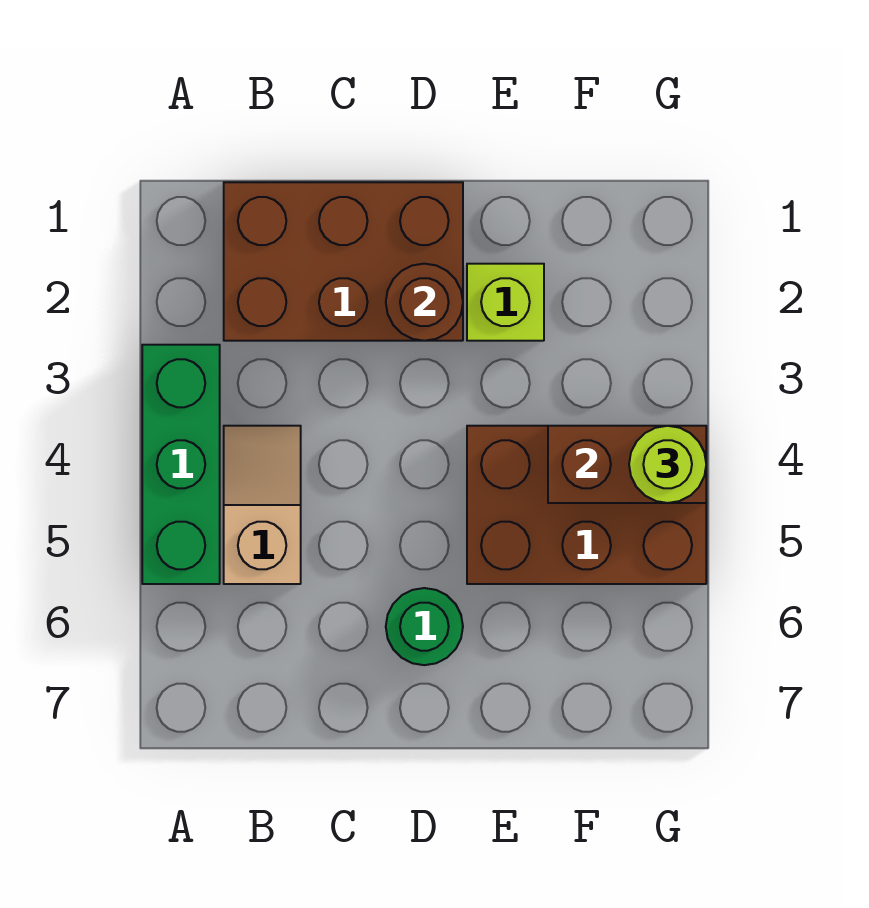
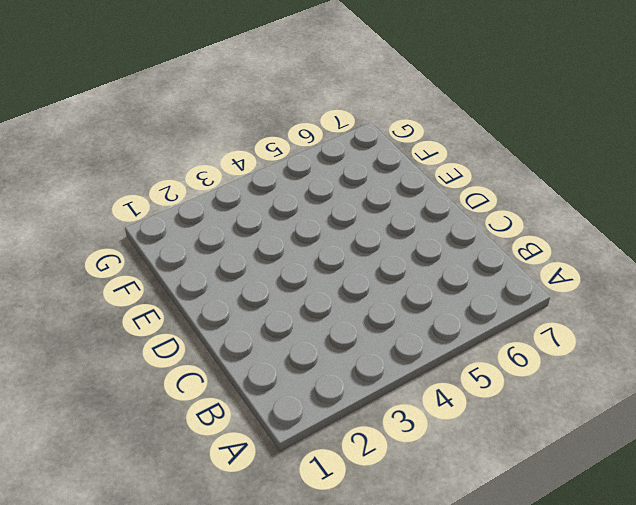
none -> green brick A3:A5 level 1
none -> brown brick B1:D2 level 1

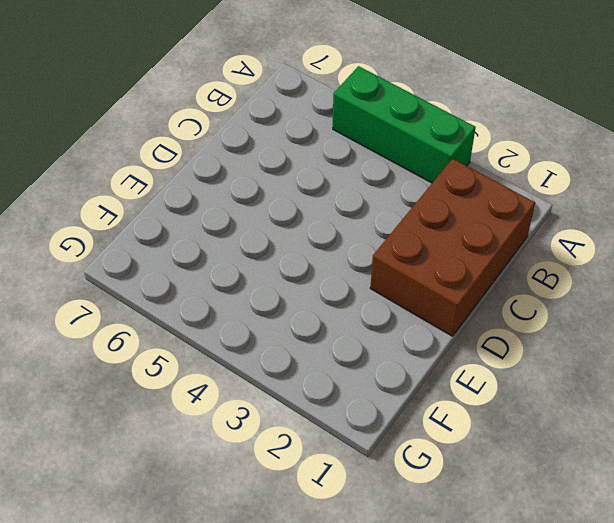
none -> tan slope B4:B5 level 1 top 5
none -> green round brick D6 level 1

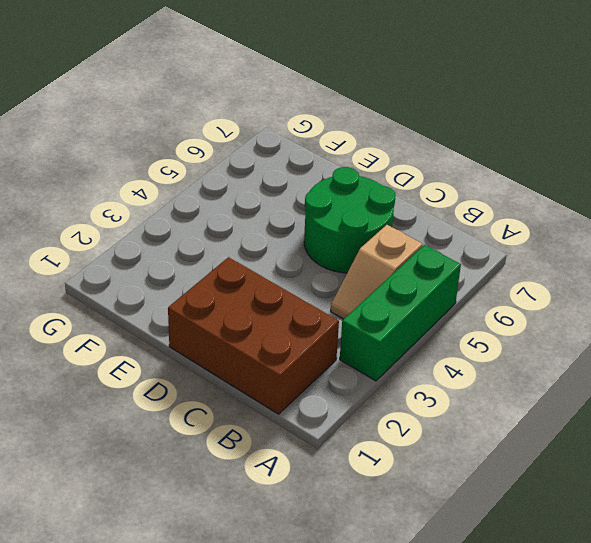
green round brick C5:D6 level 1 -> green round brick D6 level 1
none -> lime brick E2 level 1
none -> brown brick E4:G5 level 1

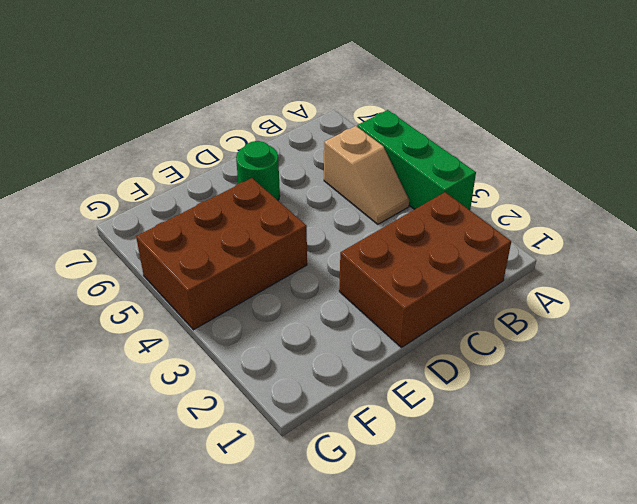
none -> lime brick E2 level 1
none -> brown round brick D2 level 2

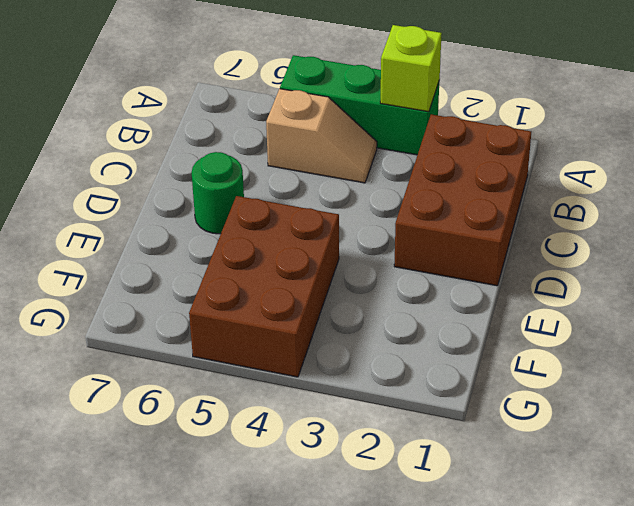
lime brick A3 level 2 -> lime brick E2 level 1
none -> brown round brick D2 level 2
none -> brown brick F4:G4 level 2

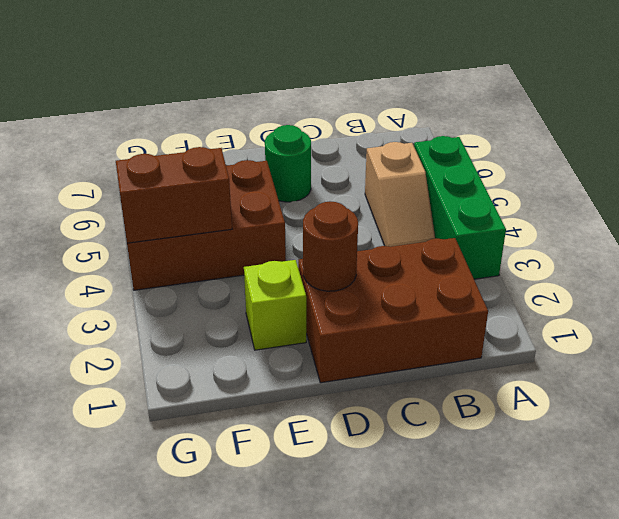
none -> lime round brick G4 level 3

